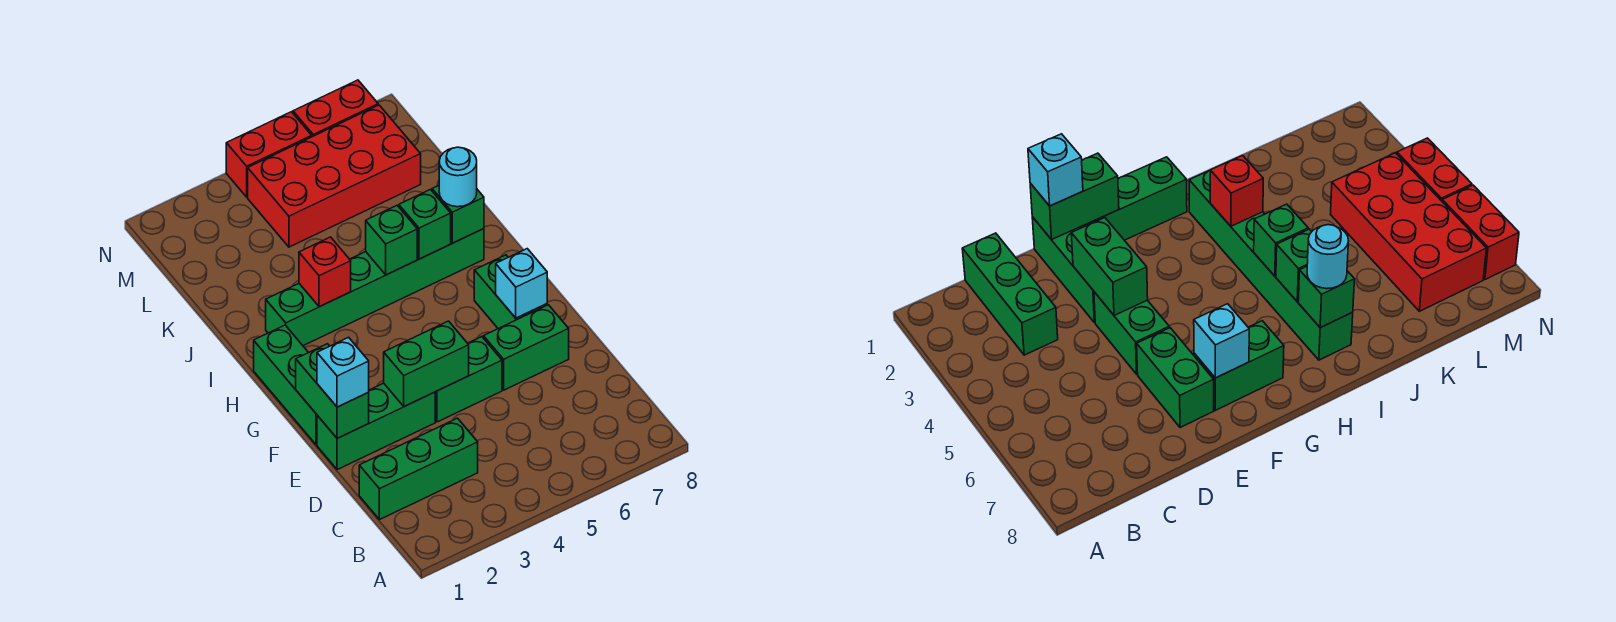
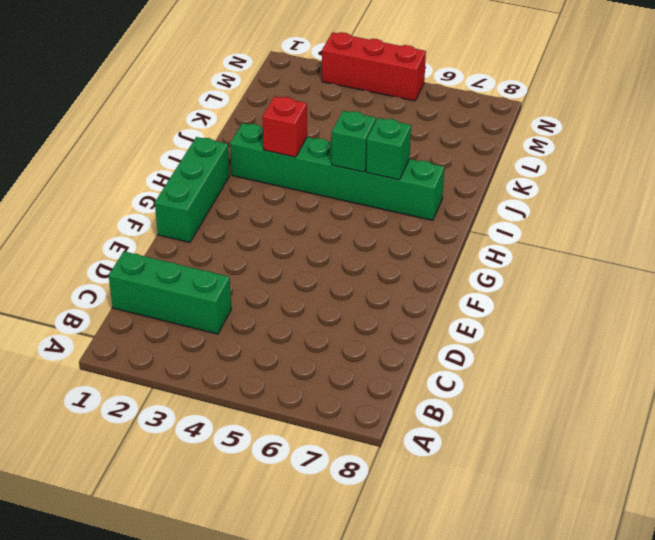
red brick N3:N5 level 1 -> red brick N4:N5 level 1
none -> green brick E1:E3 level 1
none -> green brick E4:E5 level 1
none -> green brick E6:E7 level 1

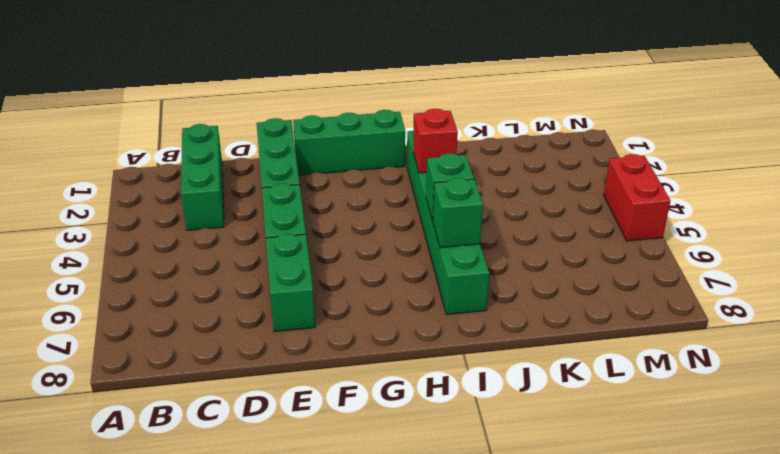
none -> green brick F7:G7 level 1
none -> red brick L4:M7 level 1
none -> red brick N6:N7 level 1

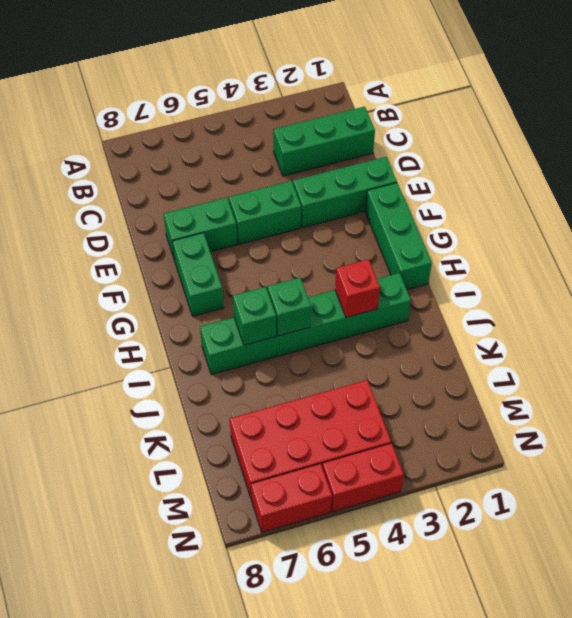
none -> green brick E1:F1 level 2
none -> green brick E3:E4 level 2
none -> cyan brick F7 level 2

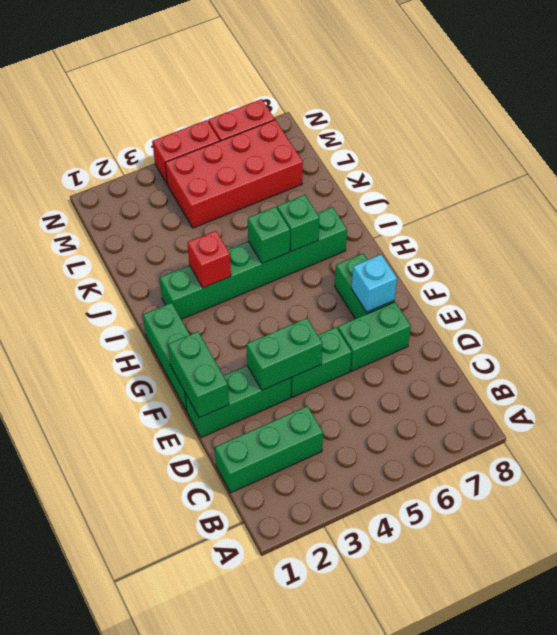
none -> green brick I7 level 2
none -> cyan brick E1 level 3
none -> cyan round brick I7 level 3

